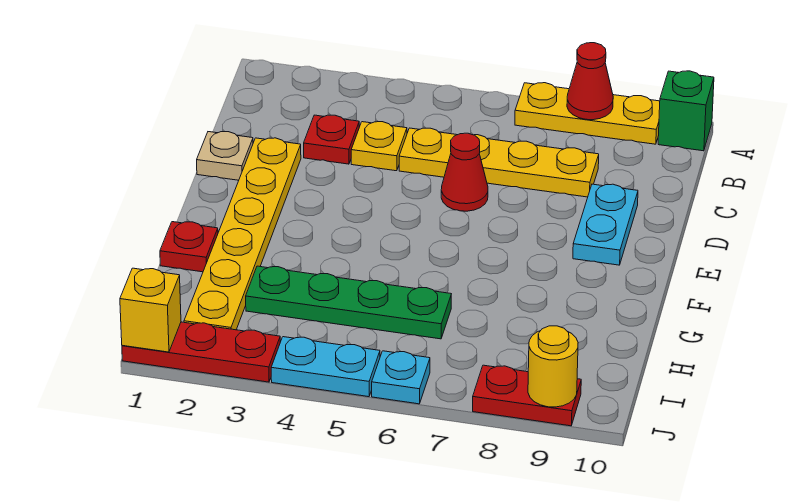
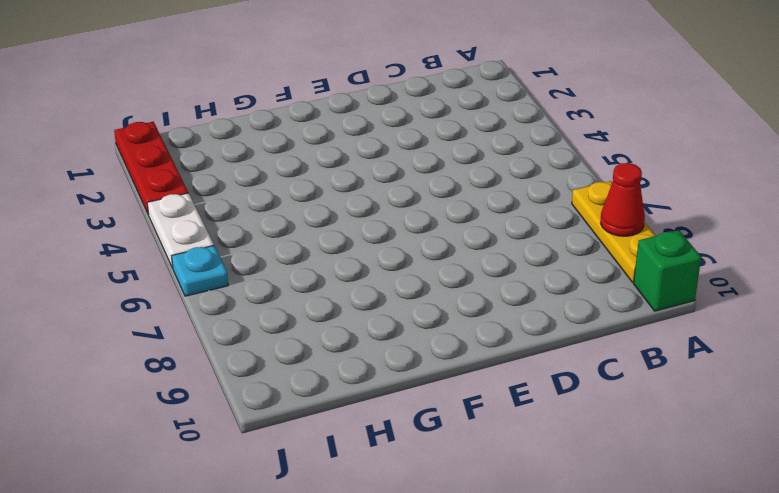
white plate J4:J5 level 1 -> cyan plate J4:J5 level 1
none -> red plate C3 level 1
none -> yellow plate C4 level 1
none -> yellow plate C5:C8 level 1

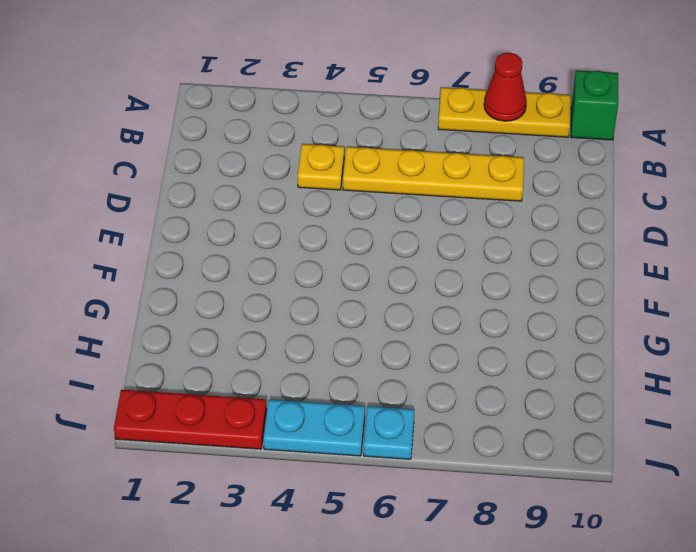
none -> red plate C3 level 1
none -> tan plate D1 level 1
none -> yellow plate D2:I2 level 1

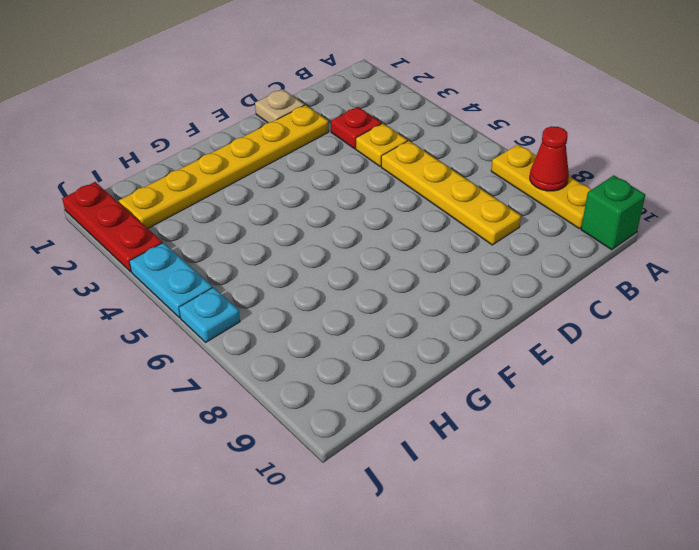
none -> red cone D6 level 1
none -> cyan plate D9:E9 level 1
none -> red plate G1 level 1

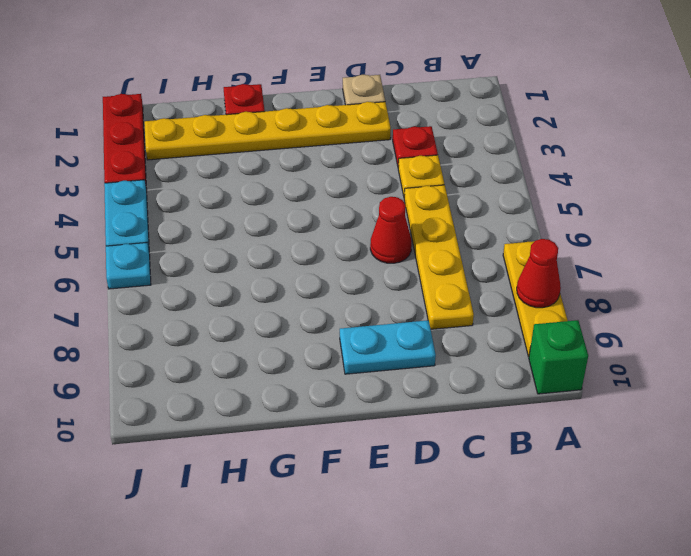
none -> green plate H3:H6 level 1
none -> red plate J8:J9 level 1
none -> yellow brick J1 level 2

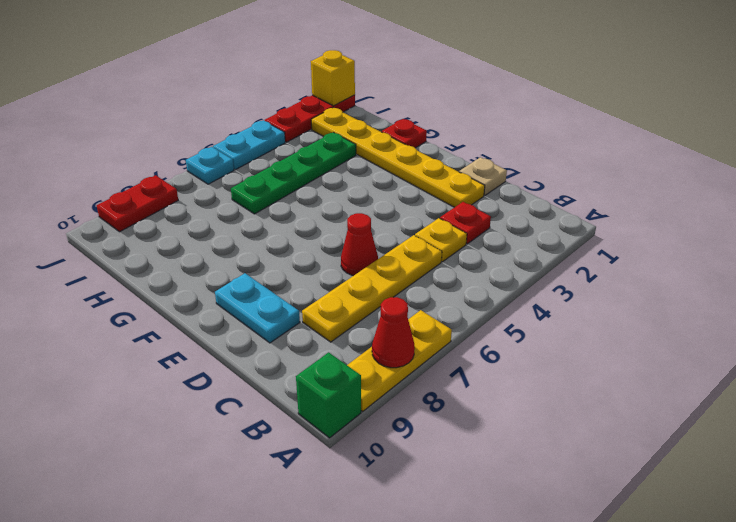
none -> yellow round brick J9 level 2

